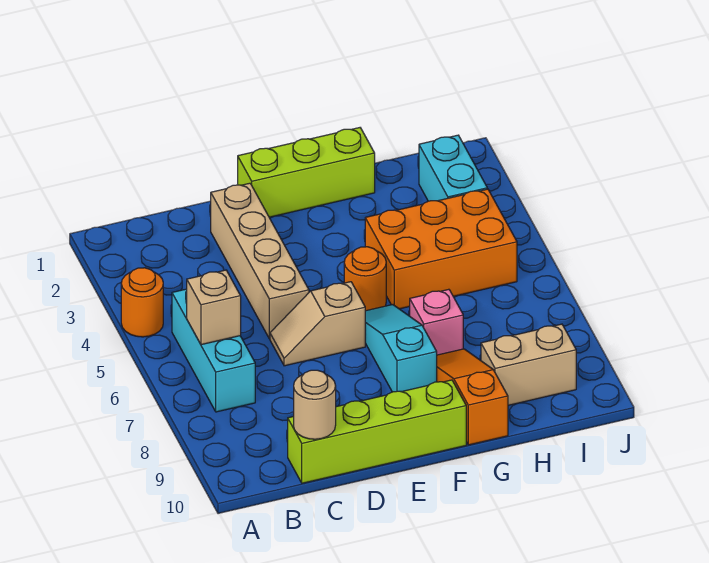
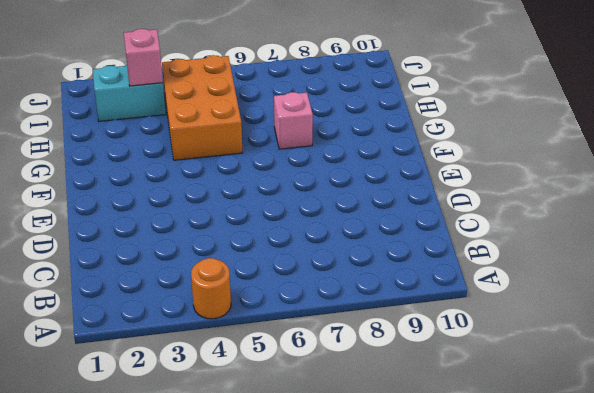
pink brick I3 level 2 -> none
none -> cyan brick B5:B7 level 1
none -> lime brick C10:F10 level 1
none -> tan brick D2:D5 level 1

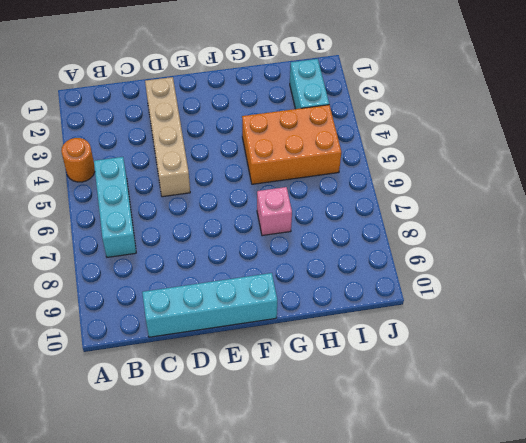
cyan brick C10:F10 level 1 -> lime brick C10:F10 level 1
none -> tan slope D6:E6 level 1 top E
none -> lime brick E1:G1 level 1
none -> orange round brick F5 level 1

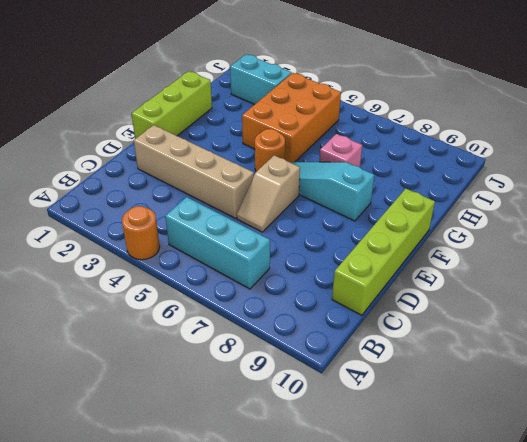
none -> orange slope G8:G10 level 1 top 10
none -> tan brick H9:I9 level 1
none -> tan brick B6 level 2

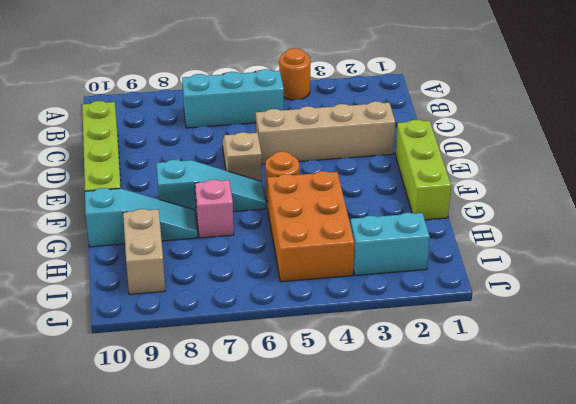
cyan slope G8:G10 level 1 top 10 -> orange slope G8:G10 level 1 top 10
none -> tan brick B6 level 2
none -> tan round brick C10 level 2

